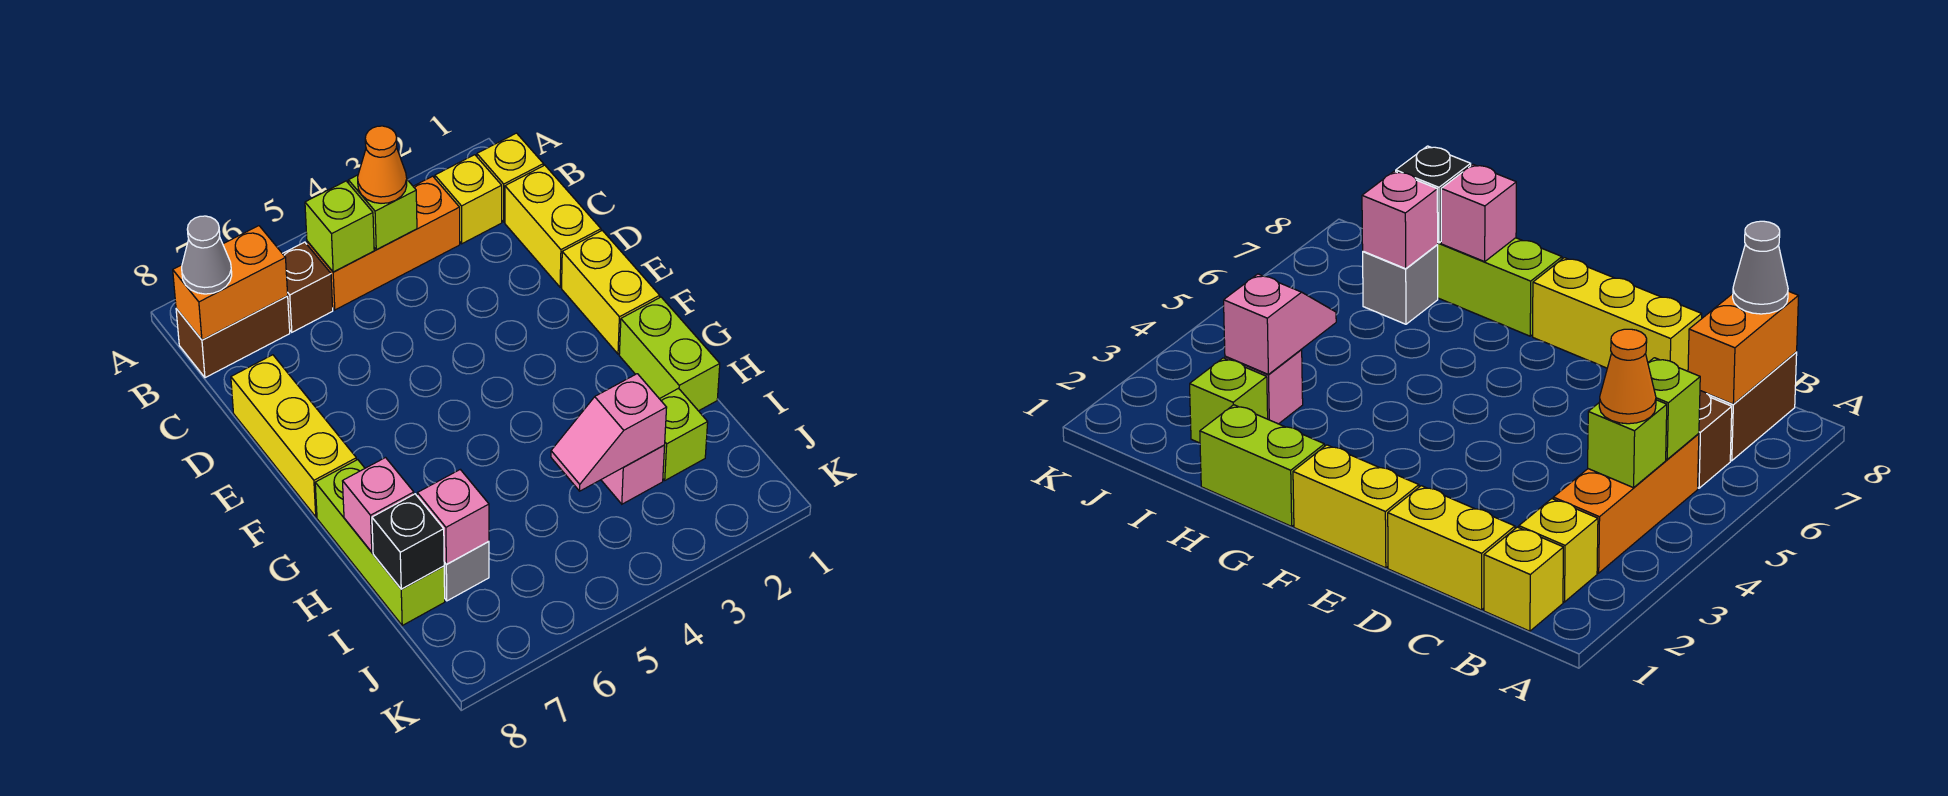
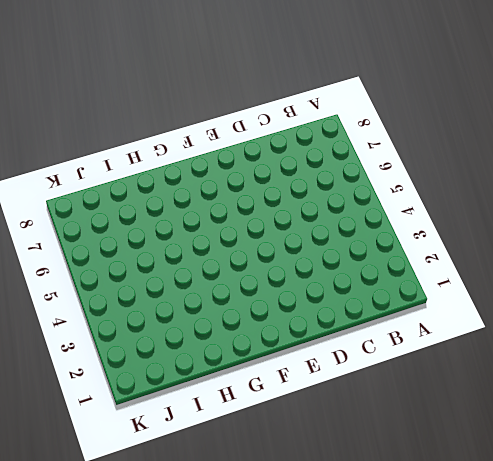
none -> yellow brick B1 level 1
none -> yellow brick B2 level 1
none -> orange brick B3:B5 level 1

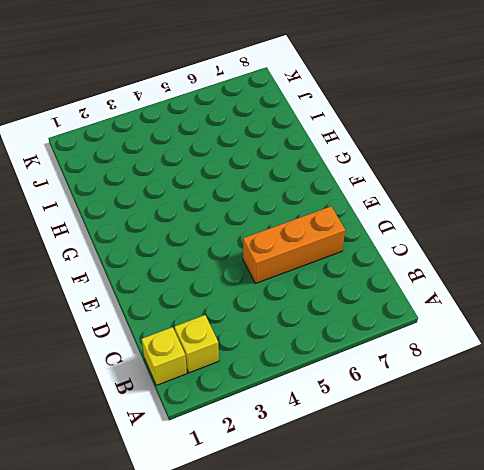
orange brick D5:D7 level 1 -> orange brick B3:B5 level 1
none -> brown brick B6 level 1
none -> brown brick B7:B8 level 1
none -> yellow brick C1:D1 level 1

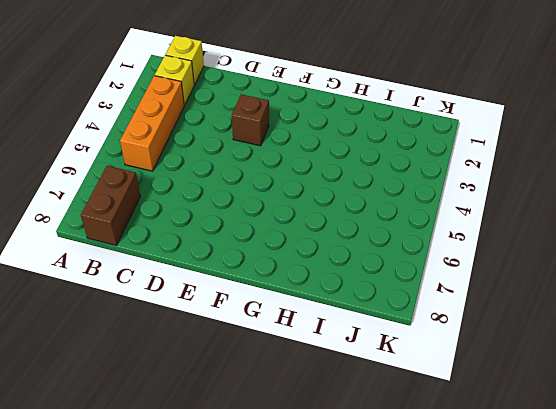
brown brick E3 level 1 -> brown brick B6 level 1
none -> yellow brick C1:D1 level 1
none -> yellow brick D8:F8 level 1
none -> yellow brick E1:F1 level 1

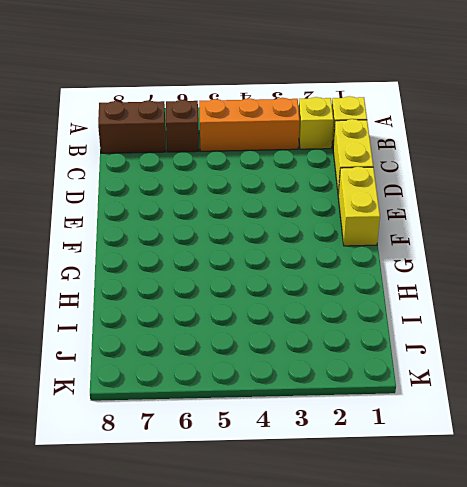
none -> yellow brick D8:F8 level 1
none -> lime brick G1:H1 level 1
none -> lime brick G8:I8 level 1

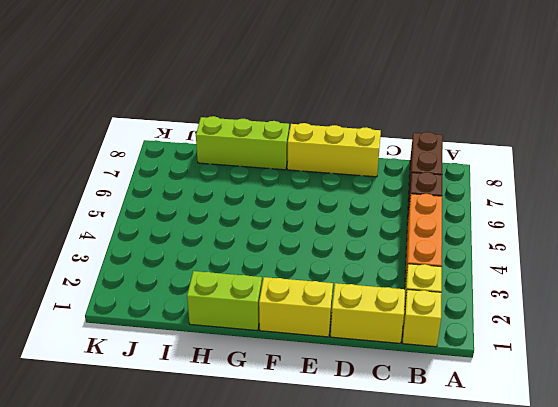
none -> lime brick I2 level 1
none -> pink brick I3 level 1
none -> grey brick I7 level 1

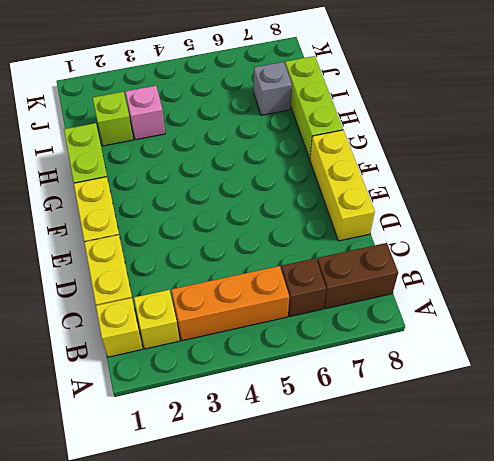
none -> lime brick B4 level 2
none -> lime brick B5 level 2
none -> orange brick B7:B8 level 2

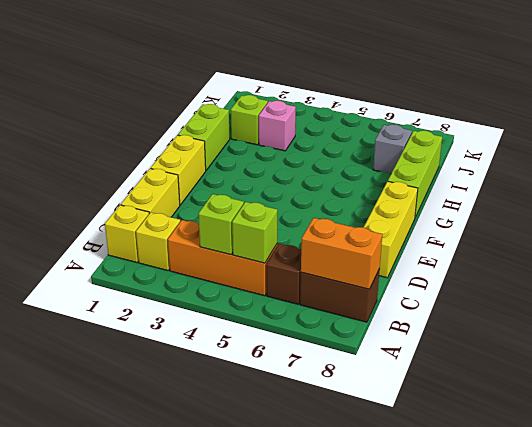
none -> pink brick H8 level 2
none -> pink slope I3:I4 level 2 top 3
none -> pink brick I7 level 2

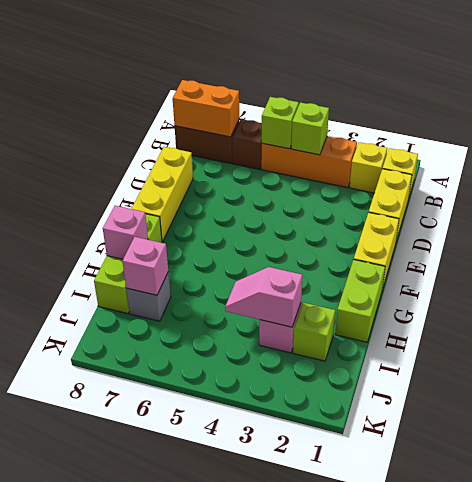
none -> black brick I8 level 2
none -> orange cone B4 level 3
none -> grey cone B8 level 3

